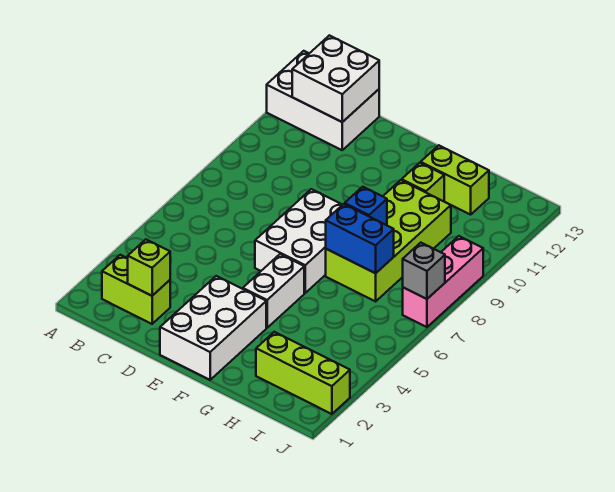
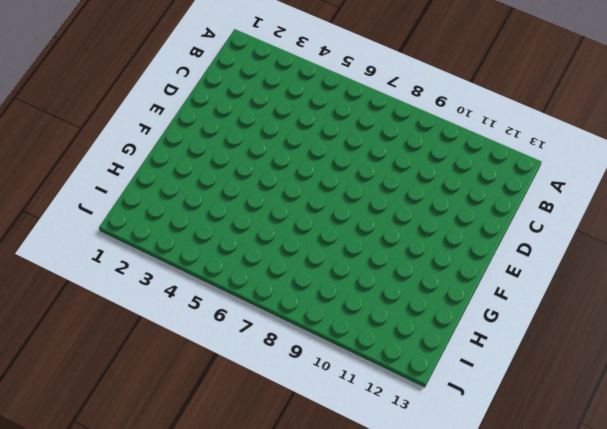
none -> white brick A12:C13 level 1
none -> lime brick B2:C2 level 1
none -> white brick E1:F3 level 1

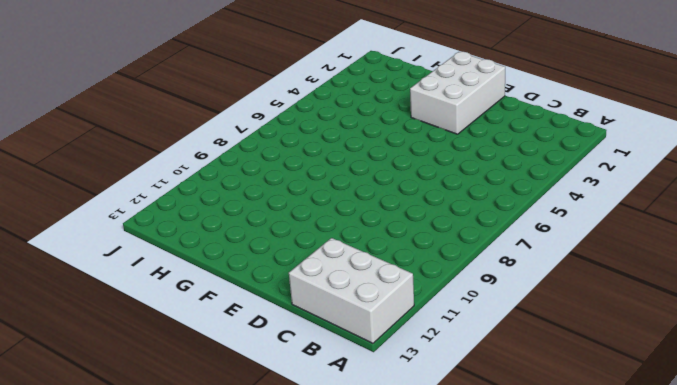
none -> lime brick B2:C2 level 1
none -> white brick E6:F8 level 1
none -> white brick F4:F5 level 1

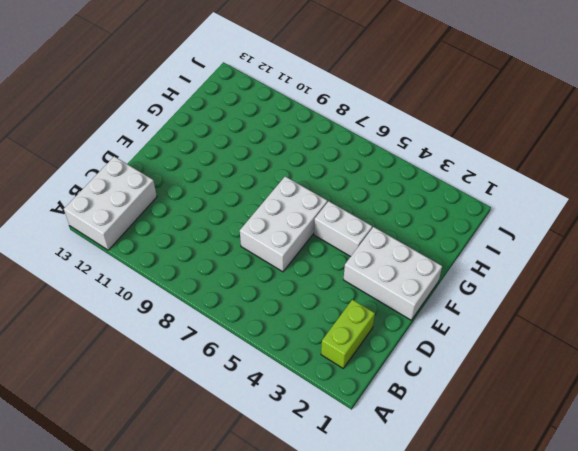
white brick D6:F7 level 1 -> white brick E6:F8 level 1
none -> lime brick G7:H10 level 1
none -> lime brick G11 level 1
none -> lime brick G12:H12 level 1

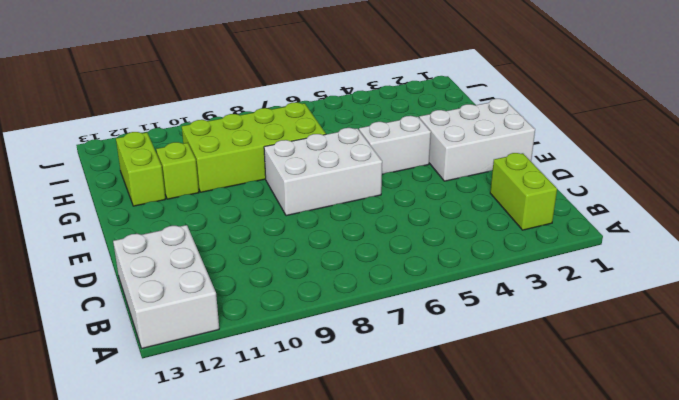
none -> lime brick H2:J2 level 1
none -> pink brick J7:J9 level 1
none -> white brick B12:C13 level 2

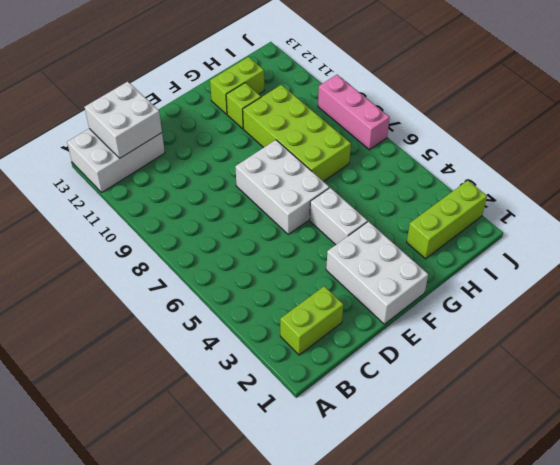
none -> lime brick C2 level 2
none -> blue brick G7:H7 level 2
none -> blue brick G8 level 2

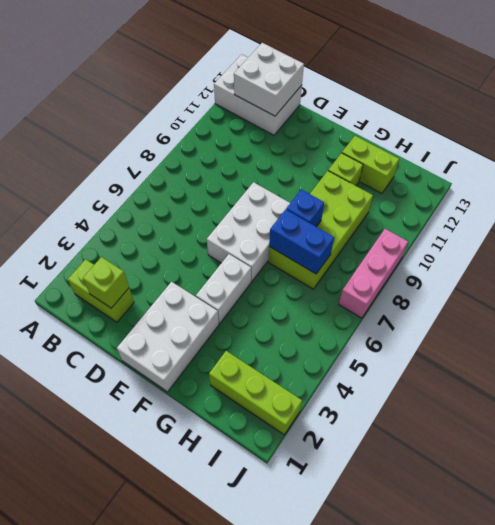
none -> grey brick J7 level 2

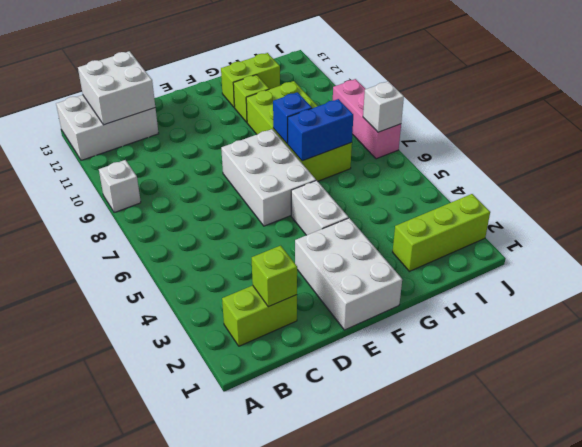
white brick A9 level 1 -> none
white brick J7 level 2 -> grey brick J7 level 2

